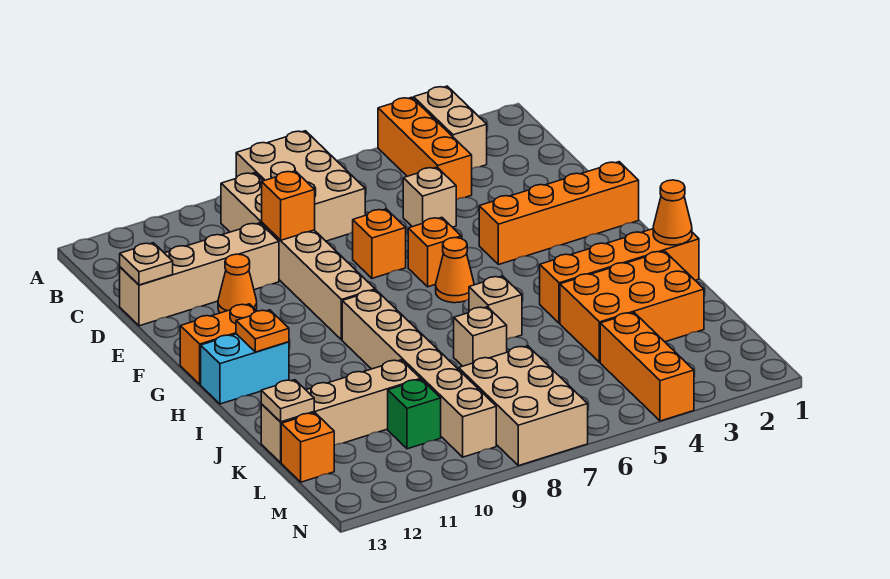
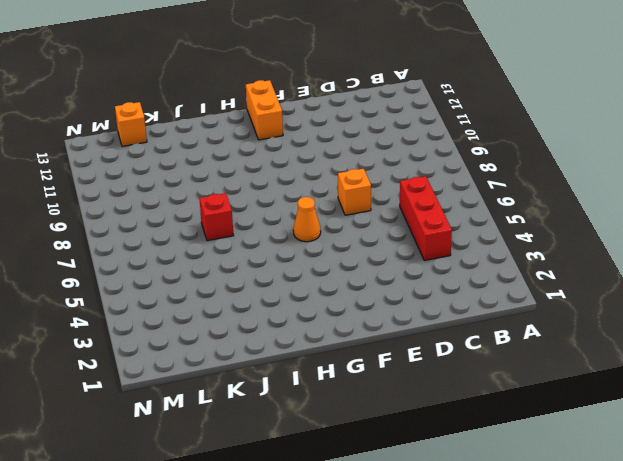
red brick C4:C6 level 1 -> orange brick A4:C4 level 1
red brick J7 level 1 -> tan brick J7 level 1
none -> tan brick A3:B3 level 1
none -> tan brick A7:C8 level 1
none -> tan brick B9:G9 level 1

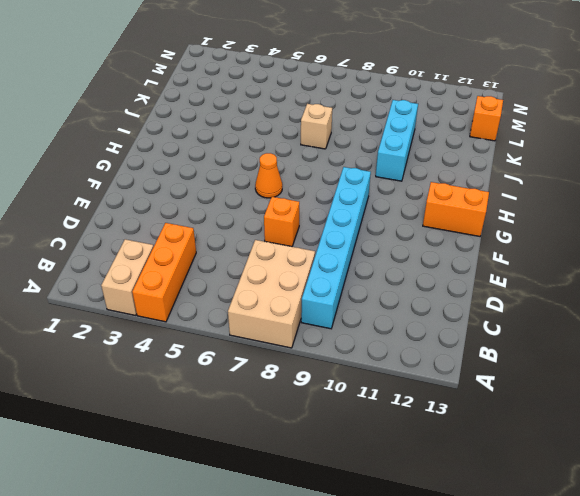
cyan brick B9:G9 level 1 -> tan brick B9:G9 level 1
cyan brick I10:K10 level 1 -> tan brick K10:K13 level 1
none -> tan brick D5 level 1
none -> tan brick D10:D13 level 1
none -> orange cone E11 level 1

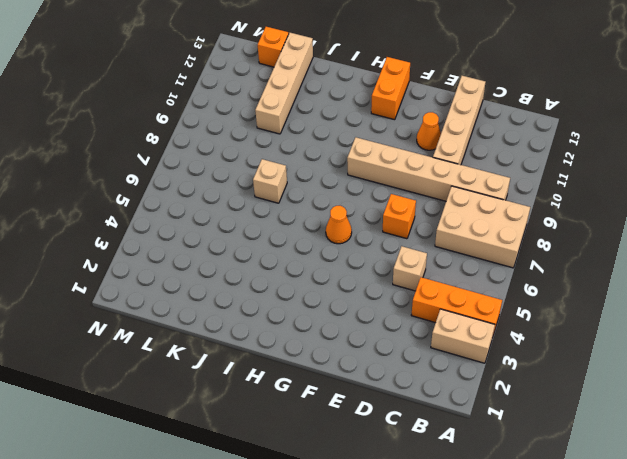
none -> orange brick F1:F4 level 1
none -> orange brick F6 level 1
none -> tan brick H9:M9 level 1

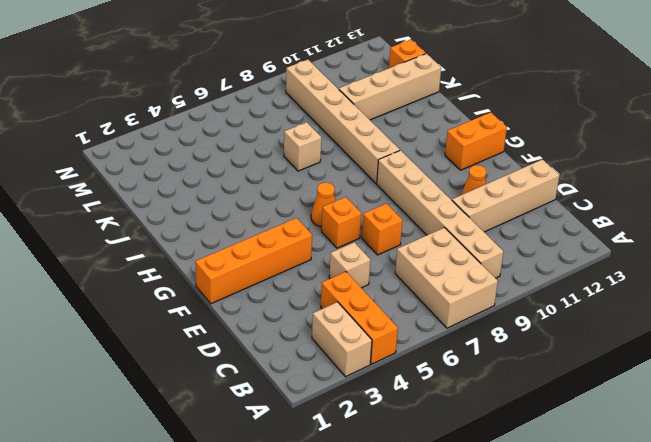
none -> cyan brick H12:H13 level 1
none -> orange brick I1:I4 level 1
none -> tan brick I6 level 1

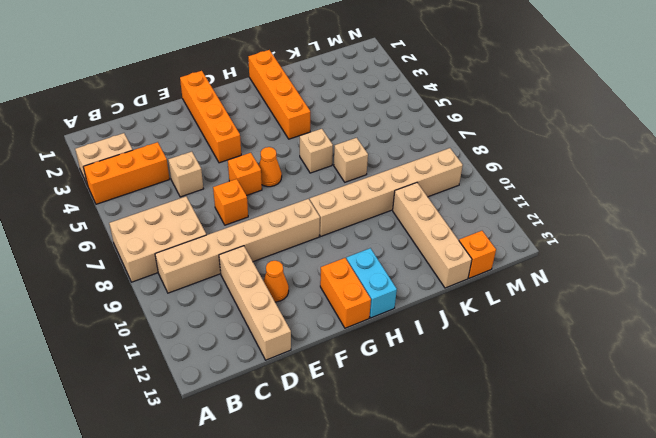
none -> orange brick J2:K4 level 1
none -> orange brick L4:N4 level 1
none -> tan brick L7:N8 level 1

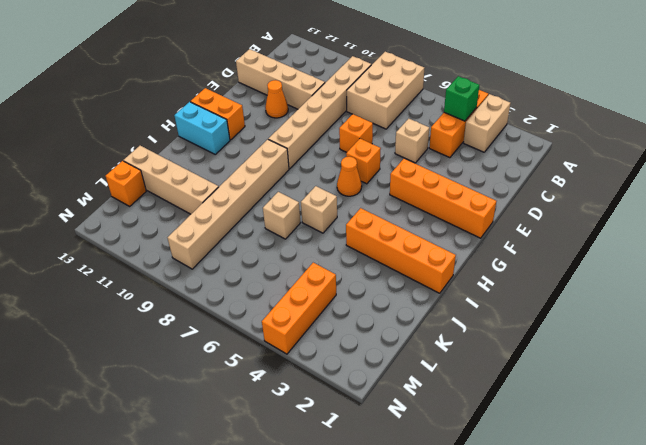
green brick B4 level 2 -> green brick L10 level 1
none -> orange brick J2:K4 level 1
none -> tan brick L7:N8 level 1
none -> orange brick D9 level 2

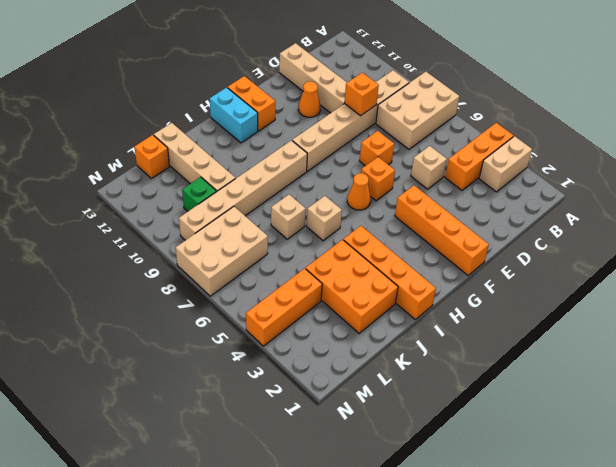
none -> tan plate D13 level 2
none -> orange plate H12 level 2
none -> orange cone I1 level 2

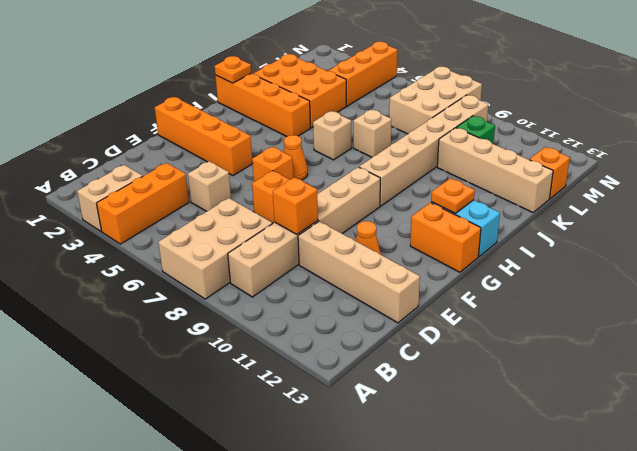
orange plate I1 level 2 -> orange cone I1 level 2
none -> tan plate D13 level 2
none -> tan plate K13 level 2

